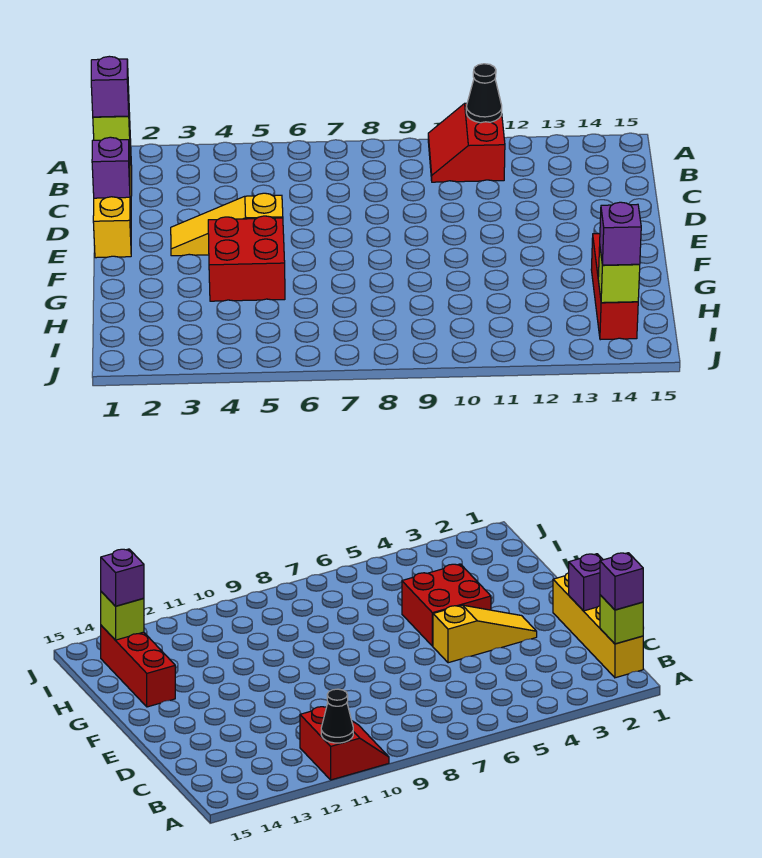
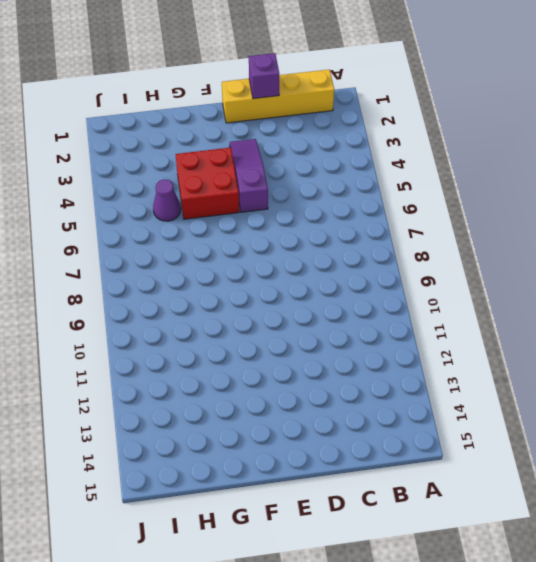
purple slope E3:E5 level 1 top 5 -> yellow slope E3:E5 level 1 top 5
purple cone H5 level 1 -> none
none -> red slope A10:B11 level 1 top 11
none -> red brick G14:I14 level 1

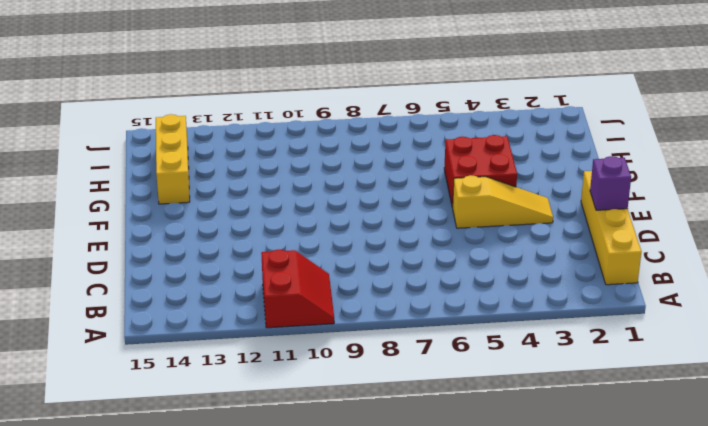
yellow brick G14:I14 level 1 -> red brick G14:I14 level 1
none -> black cone A11 level 2
none -> lime brick B1 level 2

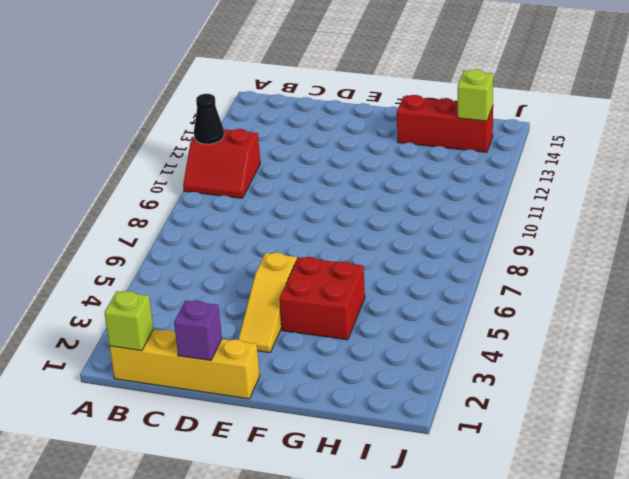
none -> purple brick B1 level 3
none -> purple brick I14 level 3

